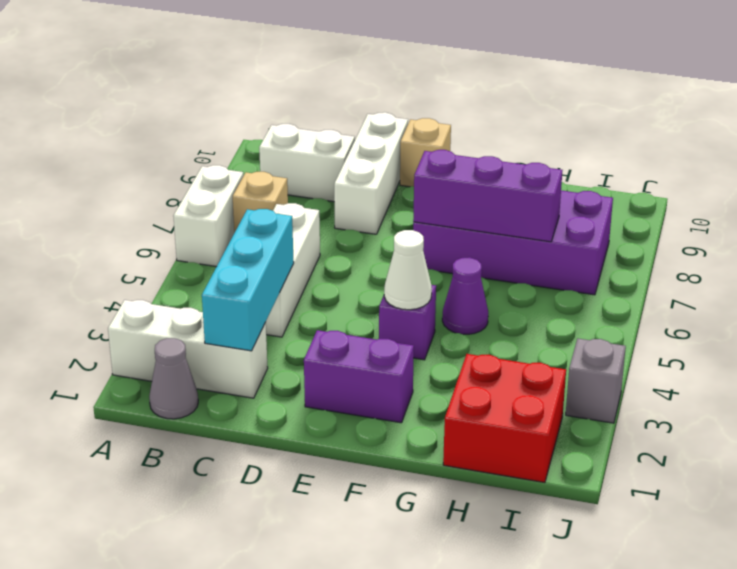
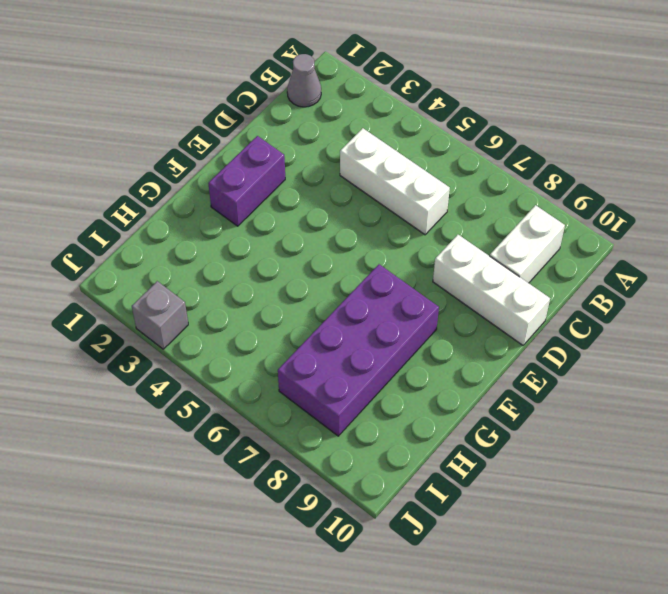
none -> white brick A2:C2 level 1
none -> white brick A6:A7 level 1
none -> tan brick B7 level 1

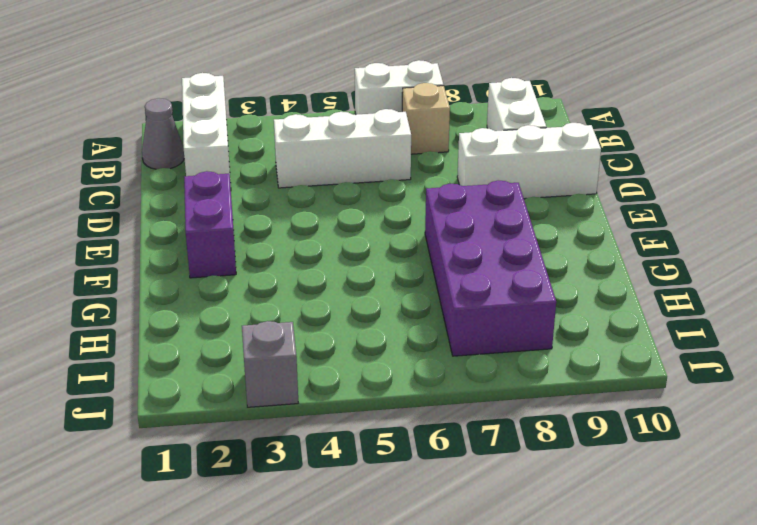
none -> tan brick E10 level 1
none -> purple brick F4 level 1
none -> purple cone G5 level 1

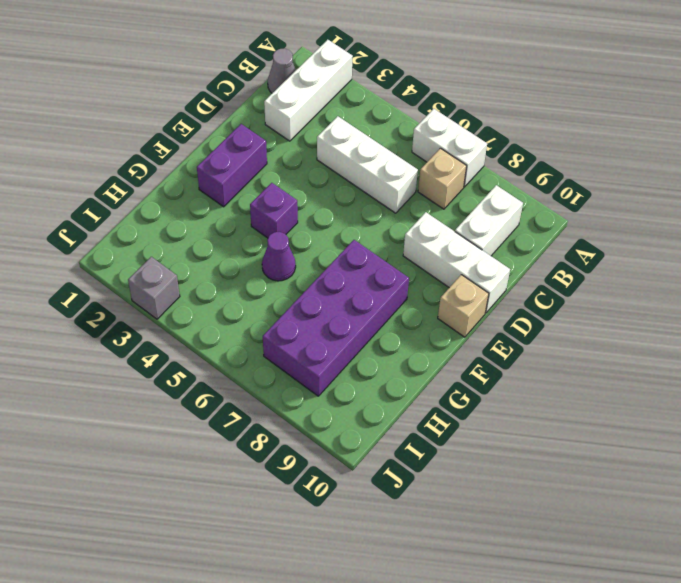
none -> red brick H1:I2 level 1
none -> cyan brick C2:C4 level 2
none -> white cone F4 level 2

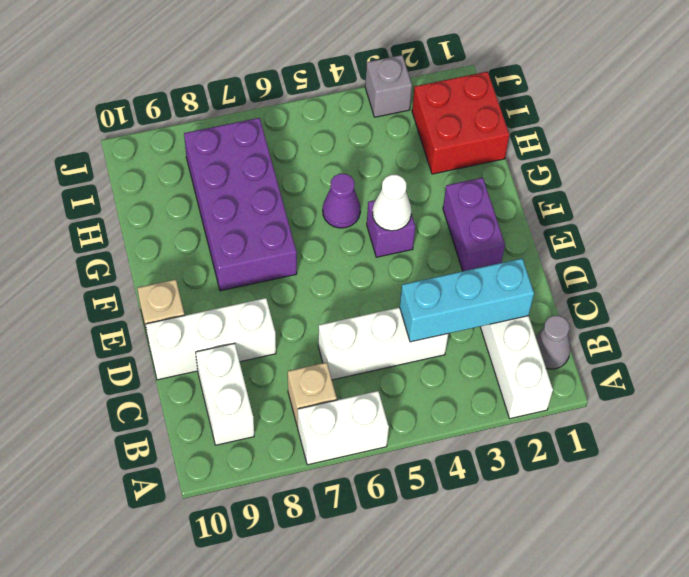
none -> purple brick F7:H7 level 2

